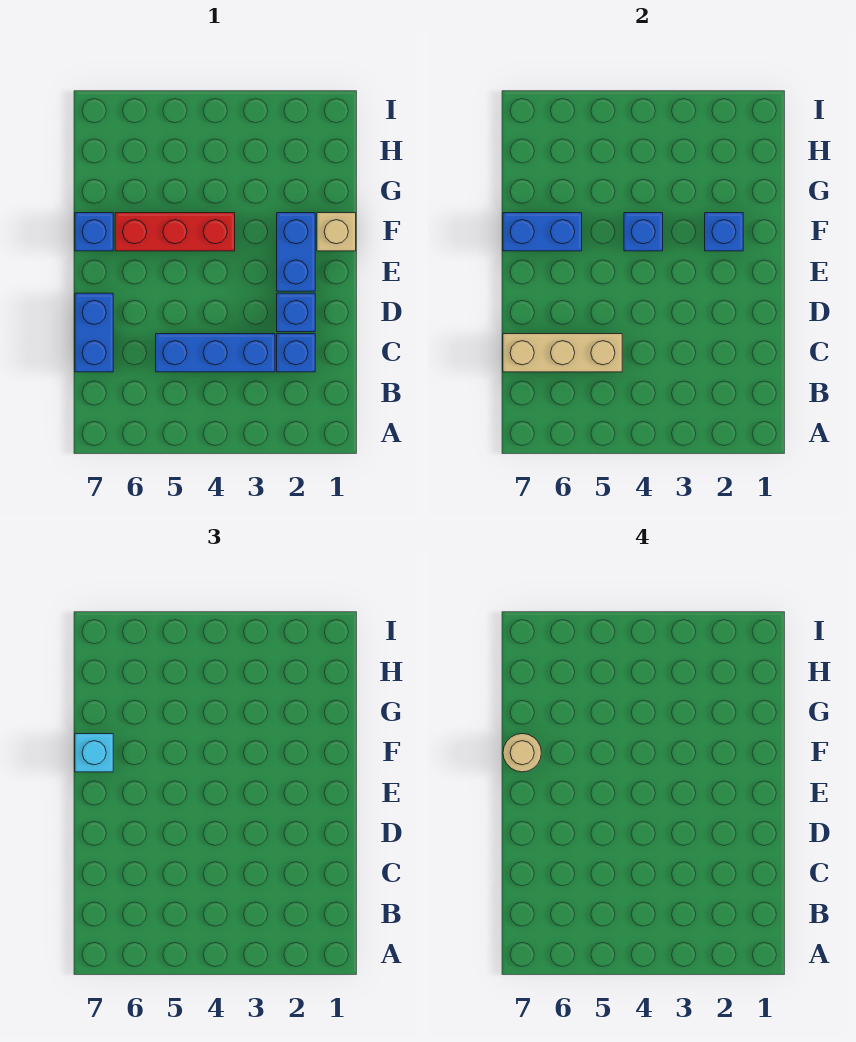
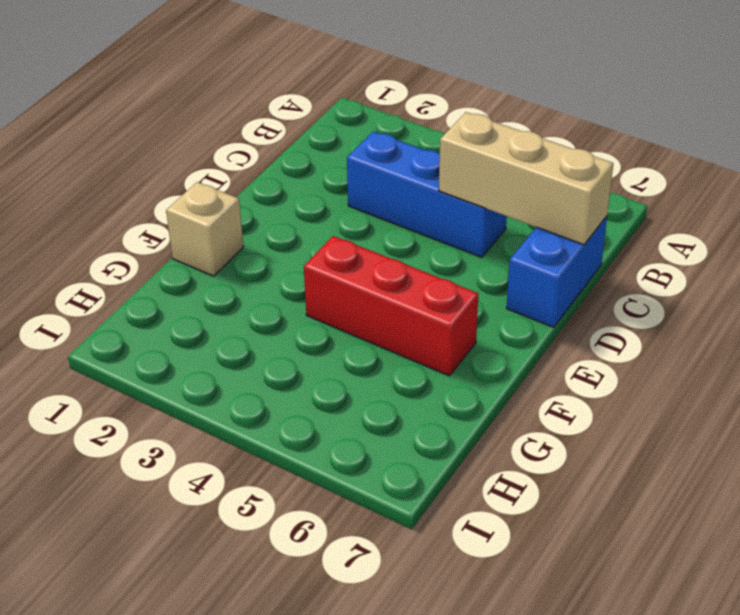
none -> blue brick C2 level 1
none -> blue brick D2 level 1
none -> blue brick E2:F2 level 1

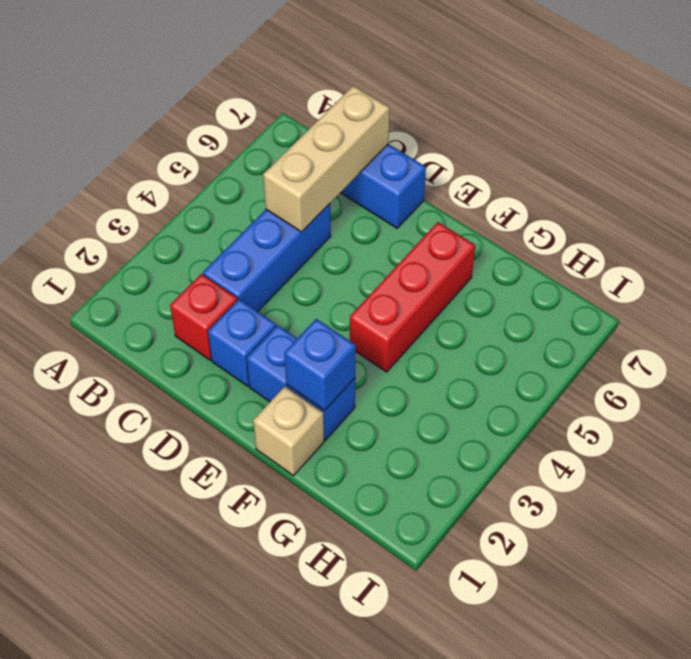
red brick C2 level 1 -> blue brick C2 level 1
none -> blue brick F7 level 1
none -> blue brick F4 level 2
none -> blue brick F6:F7 level 2

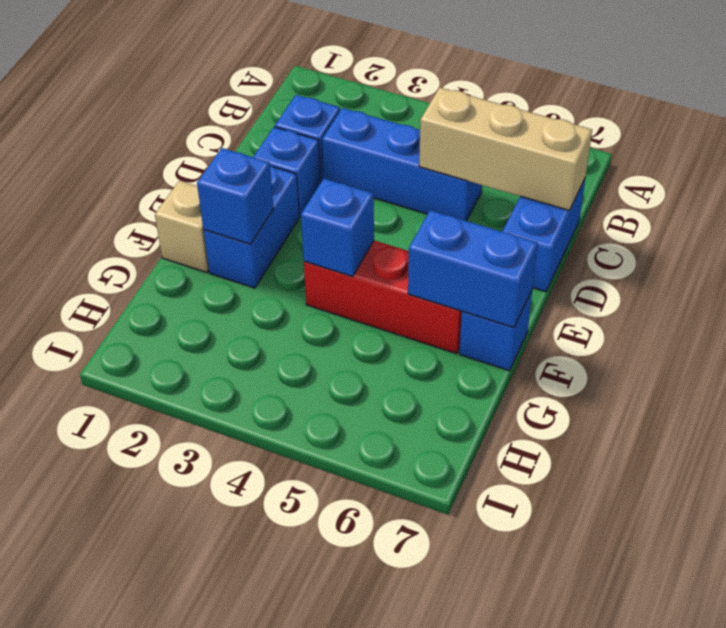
none -> cyan brick F7 level 3
none -> tan round brick F7 level 4

